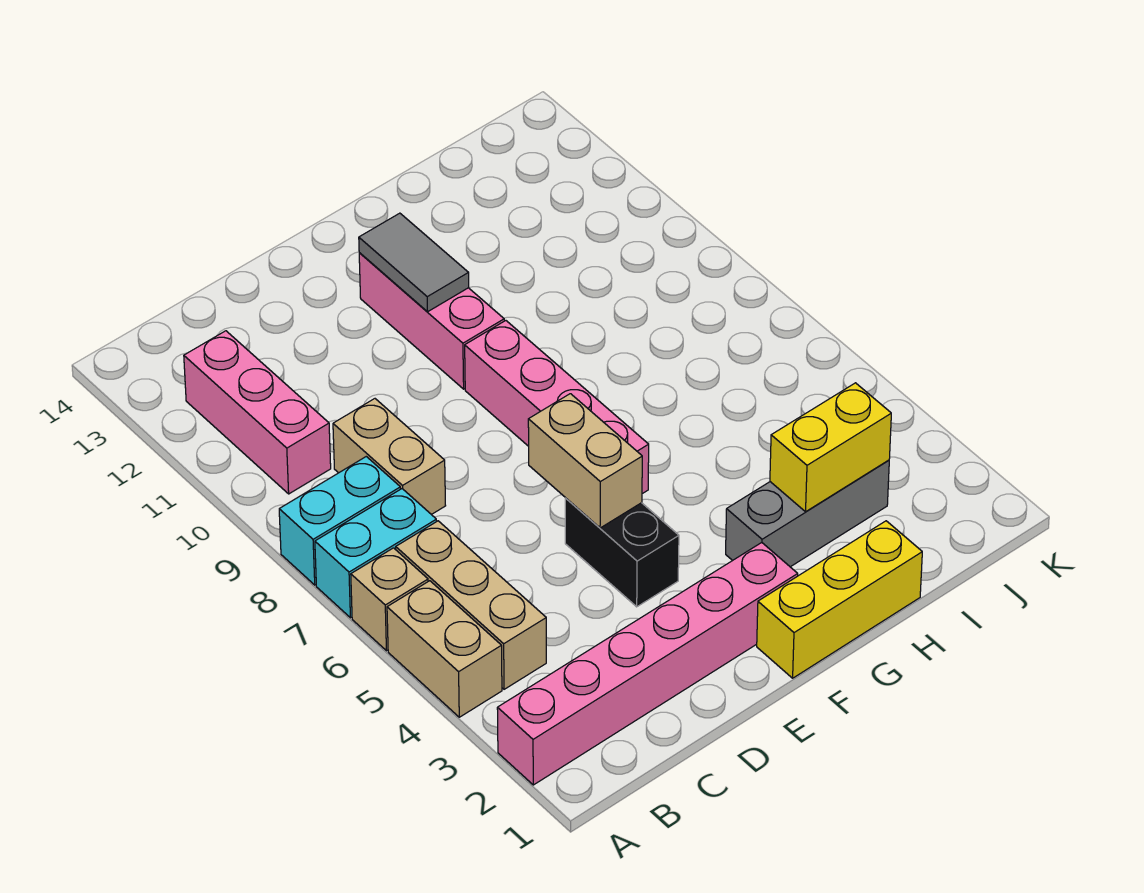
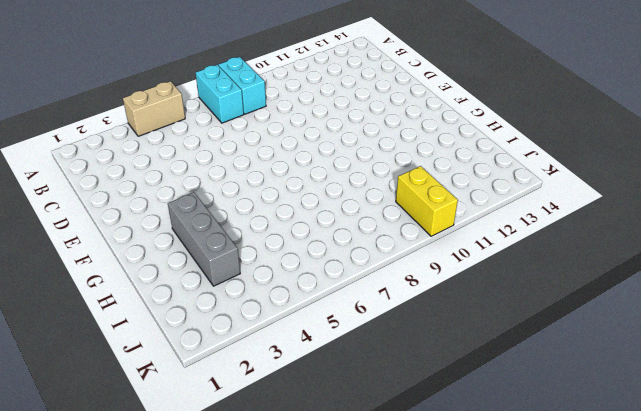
yellow brick J10:K10 level 1 -> yellow brick H3:I3 level 2
none -> pink brick A2:F2 level 1
none -> tan brick A6 level 1
none -> tan brick B4:B6 level 1

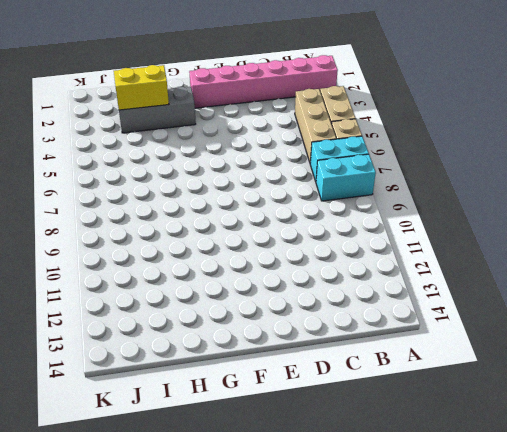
none -> pink brick B10:B12 level 1
none -> tan brick C8:C9 level 1
none -> black brick E4:E5 level 1

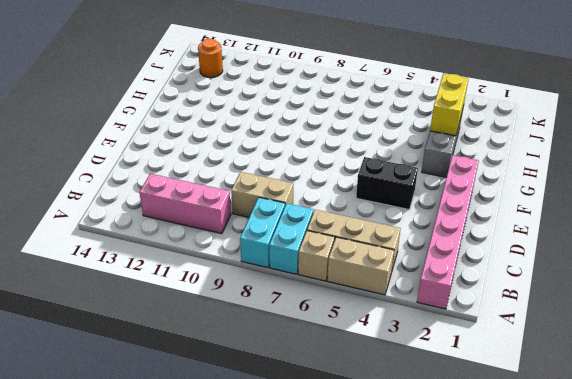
orange round brick J13 level 1 -> none
none -> yellow brick F1:H1 level 1
none -> pink brick F6:F9 level 1
none -> pink brick F10:F12 level 1

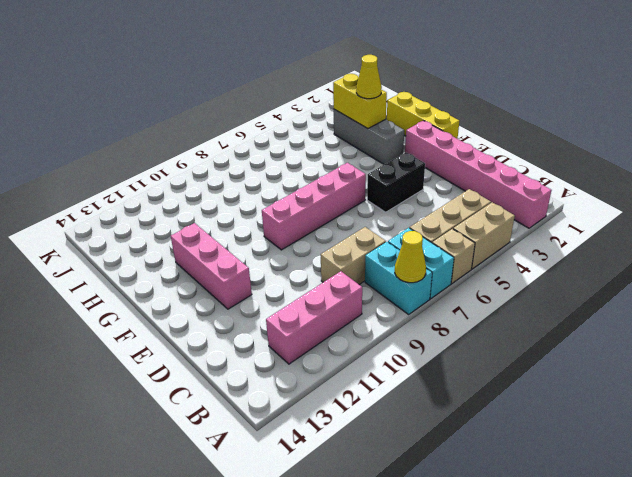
yellow cone A8 level 2 -> none
pink brick E12:G12 level 1 -> pink brick F10:F12 level 1
yellow cone H3 level 3 -> none
none -> tan brick E5:E6 level 2
none -> grey tile F11:F12 level 2

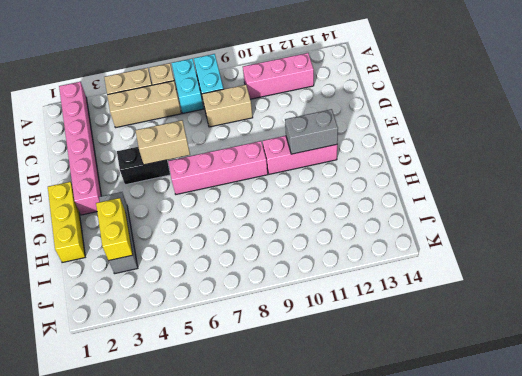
grey brick F11:F12 level 2 -> grey tile F11:F12 level 2

